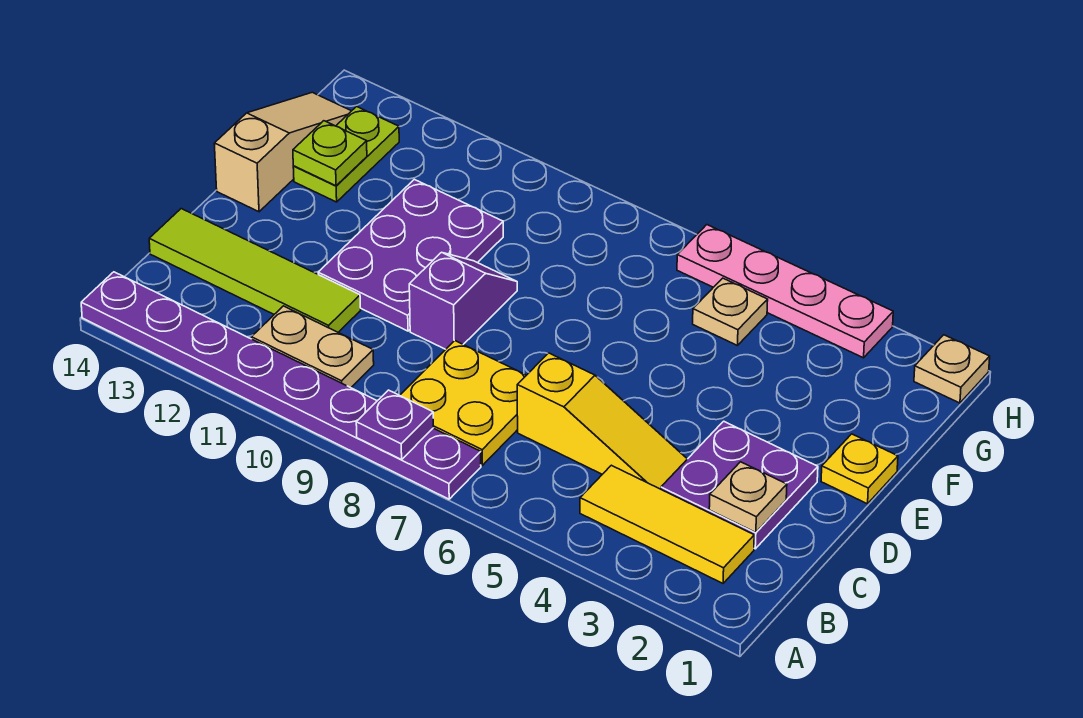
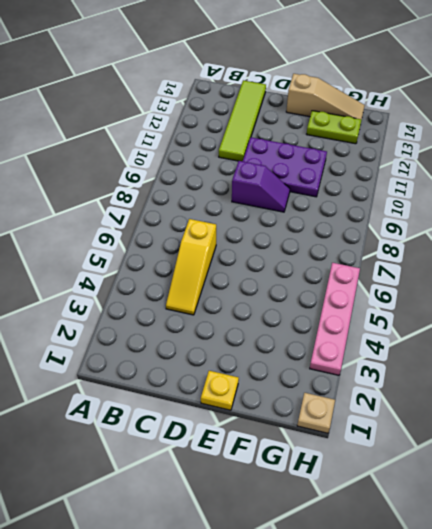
none -> purple plate A7:A14 level 1
none -> yellow tile B2:B4 level 1
none -> yellow plate B7:C8 level 1

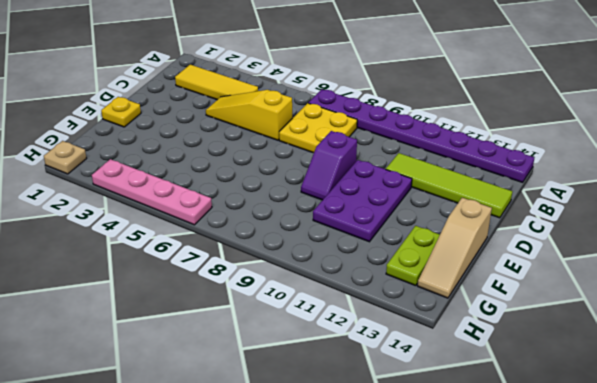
none -> tan plate B10:B11 level 1
none -> purple plate C2:D3 level 1
none -> tan plate G5 level 1

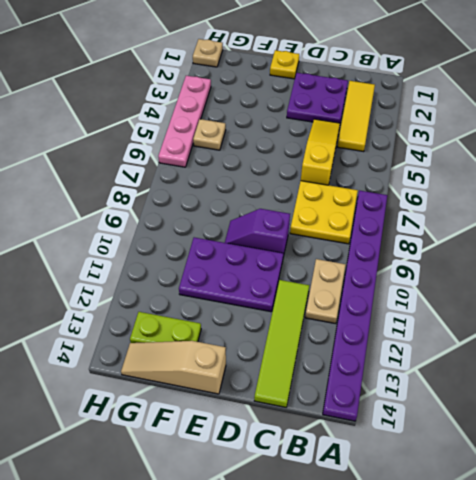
none -> purple plate A8 level 2
none -> tan plate C2 level 2
none -> lime plate F13 level 2

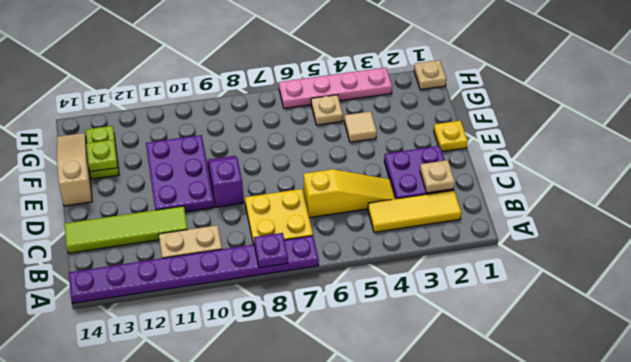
tan tile F4 level 1 -> none

